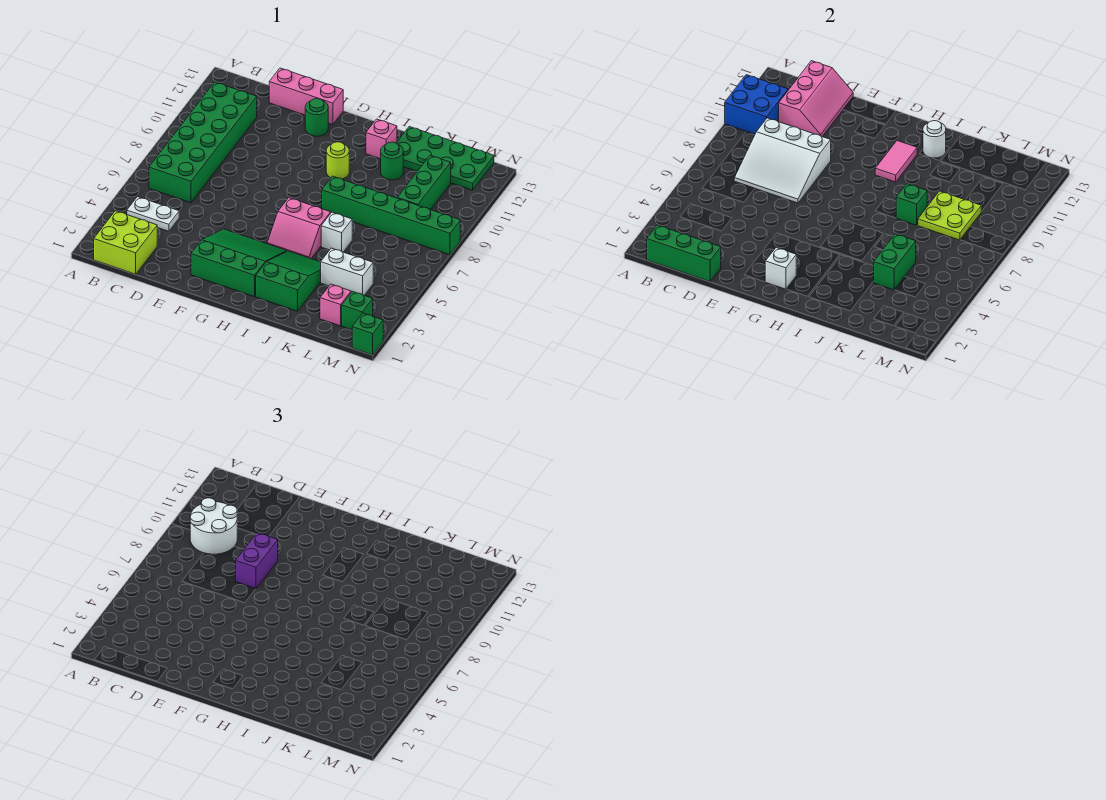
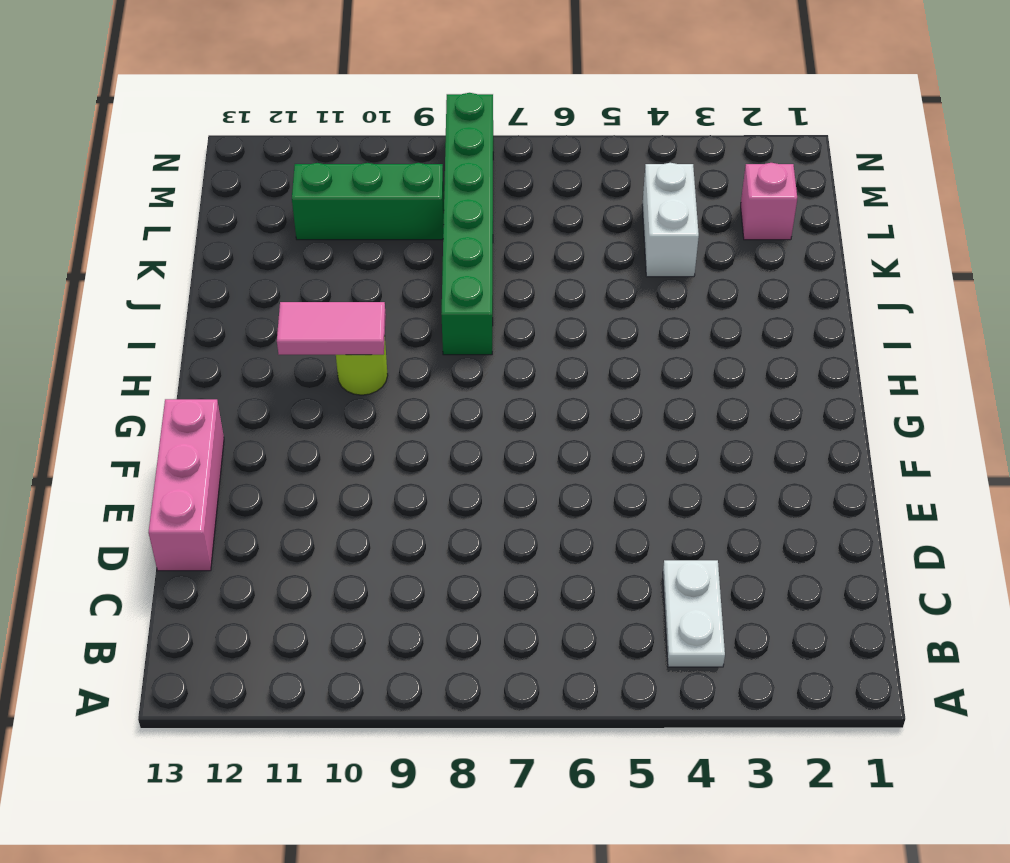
none -> lime brick B1:C2 level 1
none -> green brick B6:C11 level 1
none -> green slope F2:H4 level 1 top 2
none -> green round brick F12 level 1

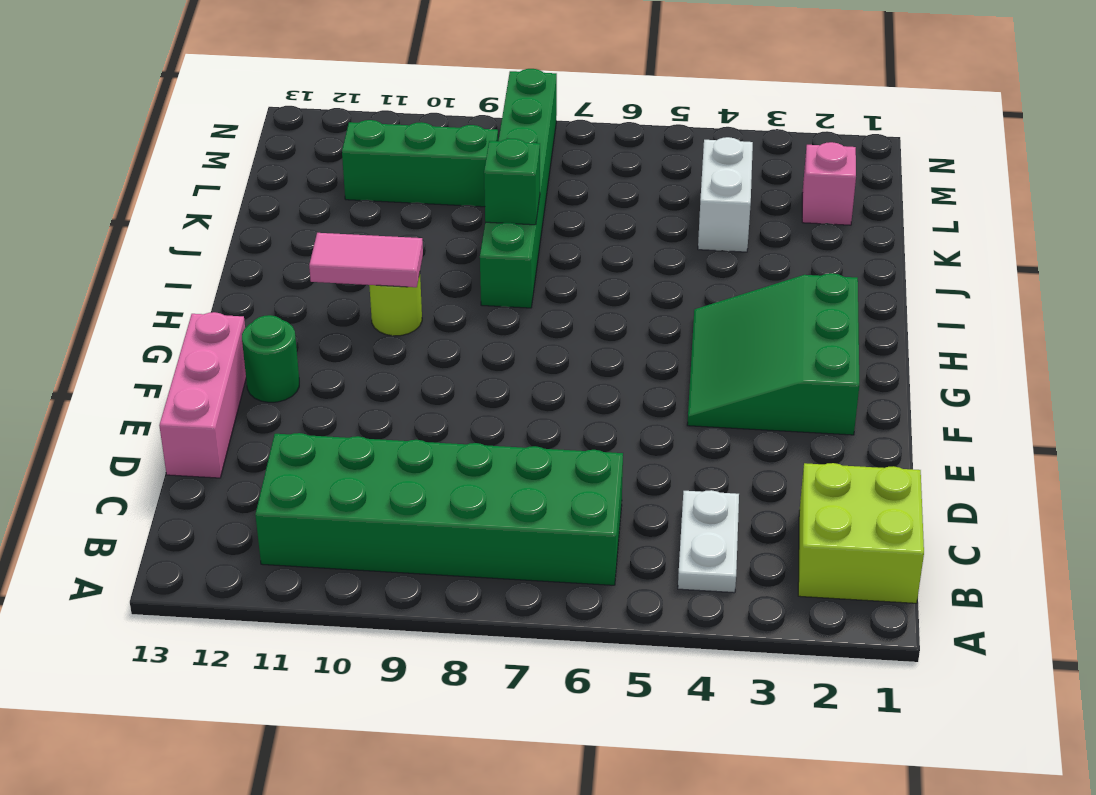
none -> pink slope H5:I6 level 1 top 6
none -> green slope I2:J4 level 1 top 2
none -> pink brick I12 level 1
none -> white brick J6 level 1

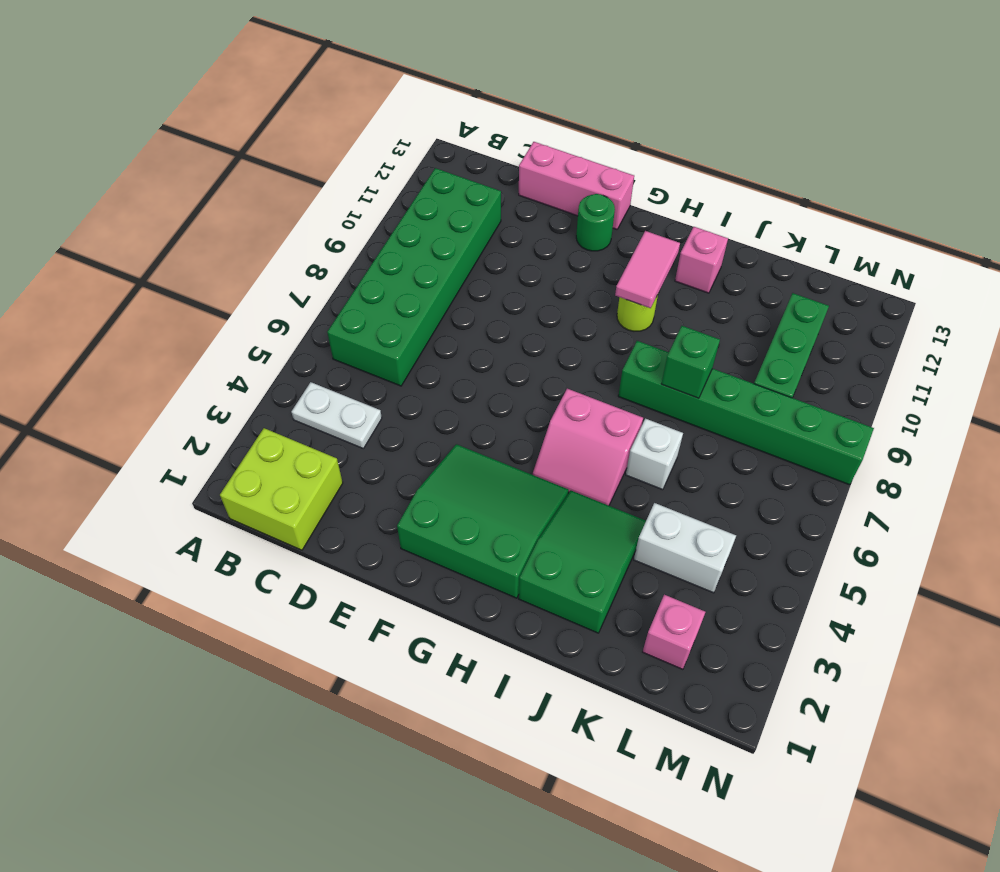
none -> green round brick J11 level 1
none -> green plate J12:M13 level 1
none -> green brick M2 level 1
none -> green brick N1 level 1

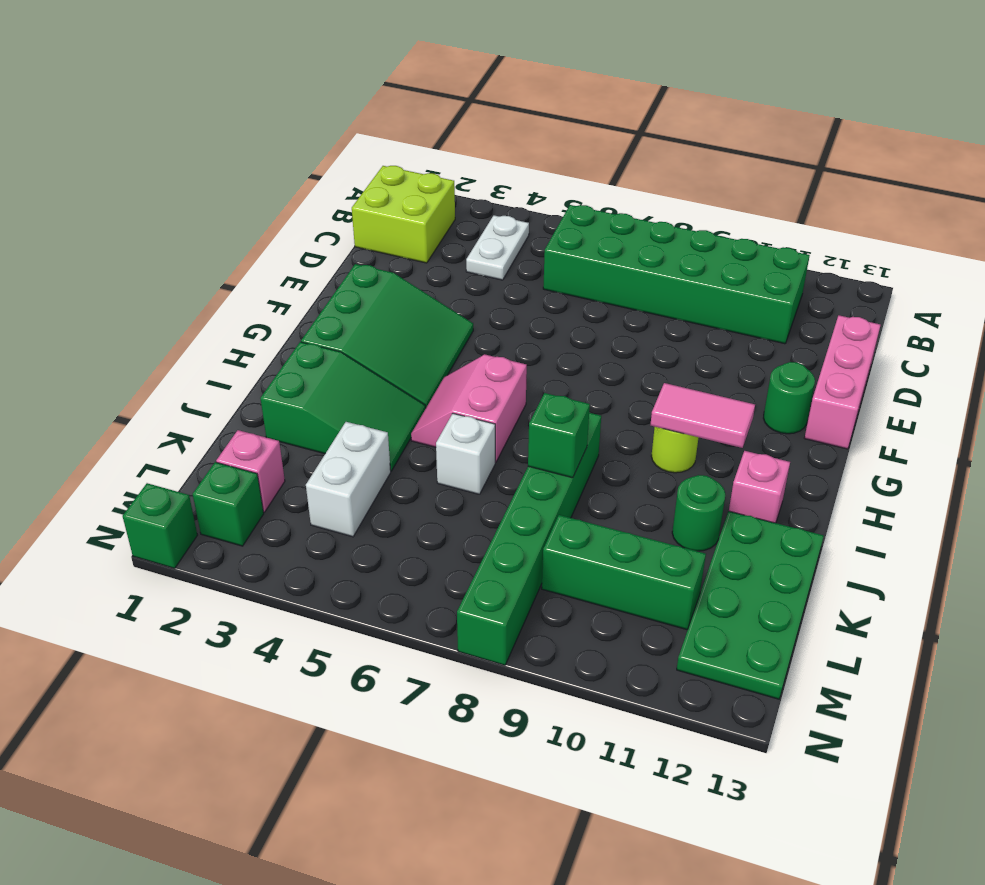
none -> blue brick A10:B11 level 2
none -> green brick B1:D1 level 2
none -> white slope C7:E9 level 2 top 9
none -> pink slope C11:D13 level 2 top C

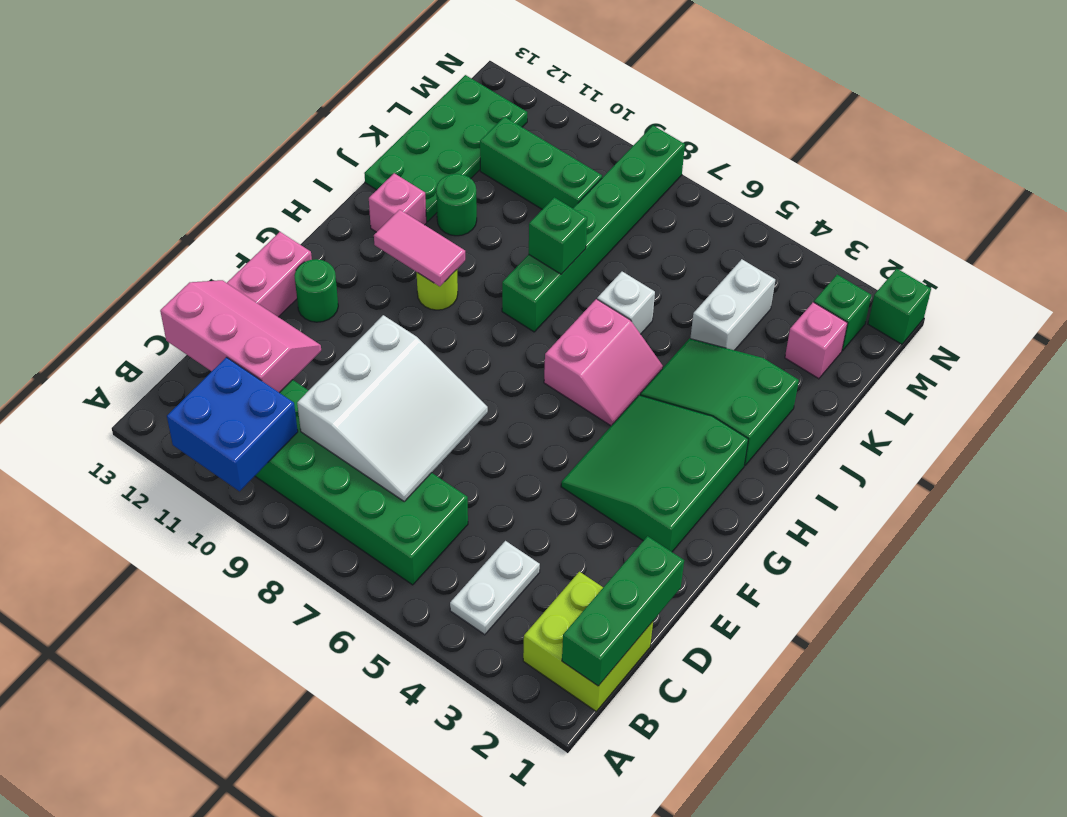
none -> white brick G2 level 2
none -> white round brick I12 level 2
none -> green brick K4:K5 level 2
none -> lime plate K8:L9 level 2

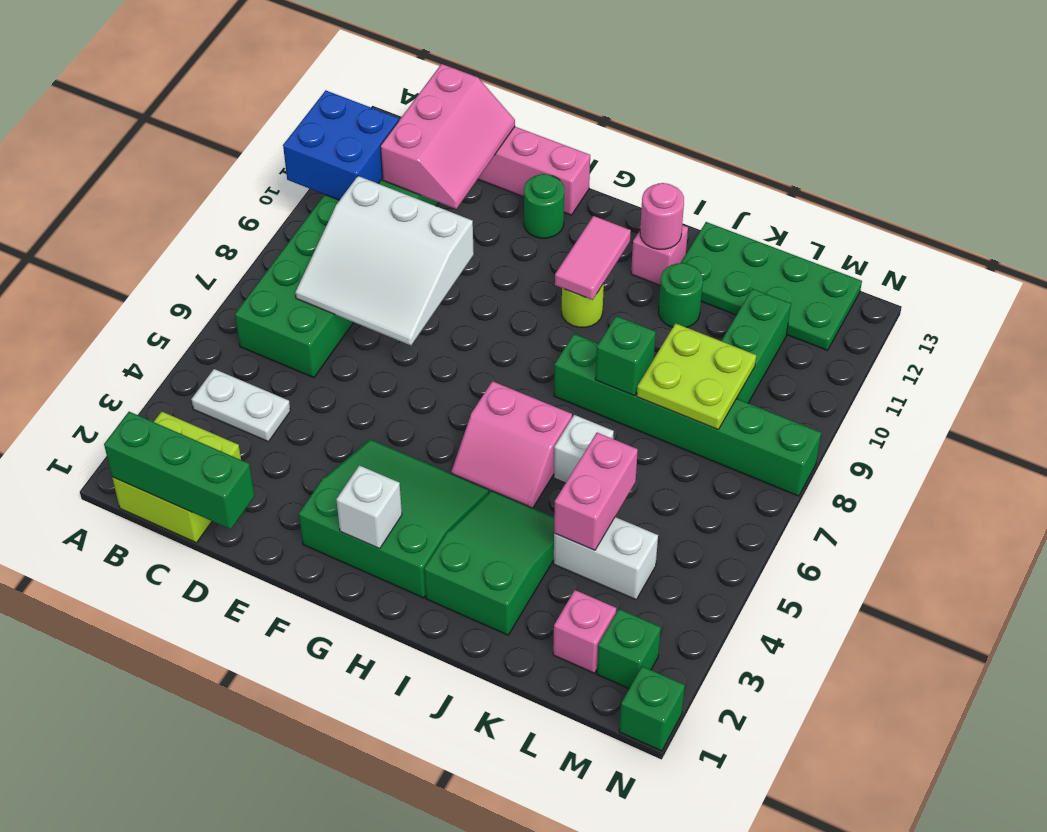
pink round brick I12 level 2 -> white round brick I12 level 2
pink brick K4:K5 level 2 -> green brick K4:K5 level 2
none -> white round brick B9:C10 level 3
none -> purple brick E8:E9 level 3

